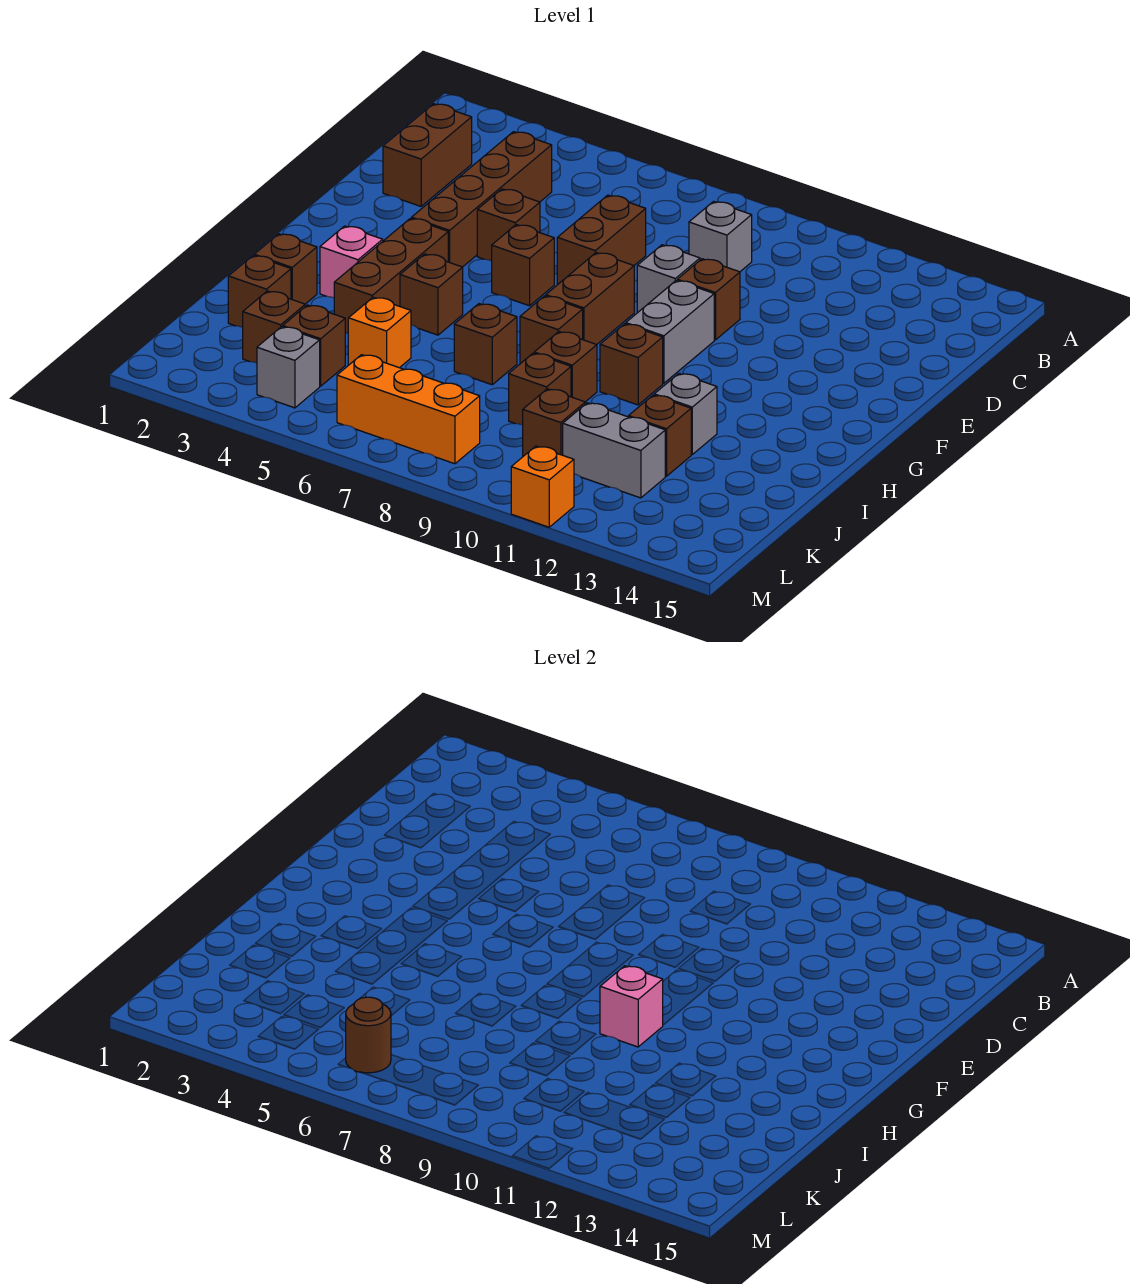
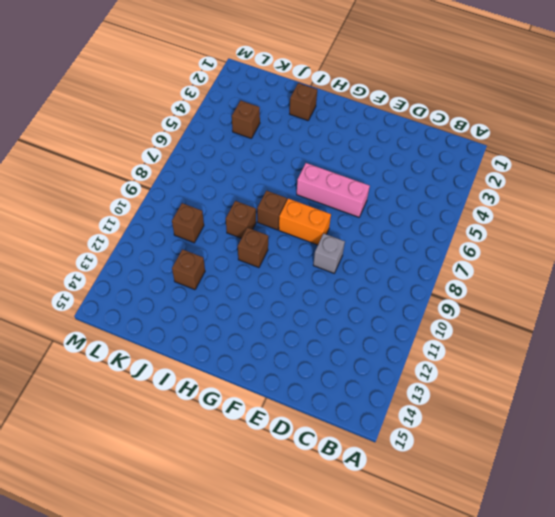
pink brick E6:G6 level 1 -> brown brick F6 level 1
orange brick F8:G8 level 1 -> brown brick F8:G8 level 1
none -> brown brick C2:D2 level 1
none -> brown brick C4:F4 level 1
none -> grey brick C9 level 1
none -> brown brick D7:E7 level 1

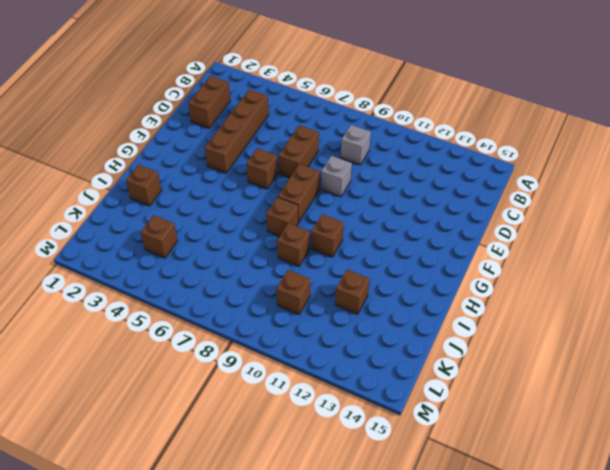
none -> brown brick E5 level 1
none -> brown brick E10 level 1
none -> grey brick F10:G10 level 1
none -> brown brick G4:I4 level 1

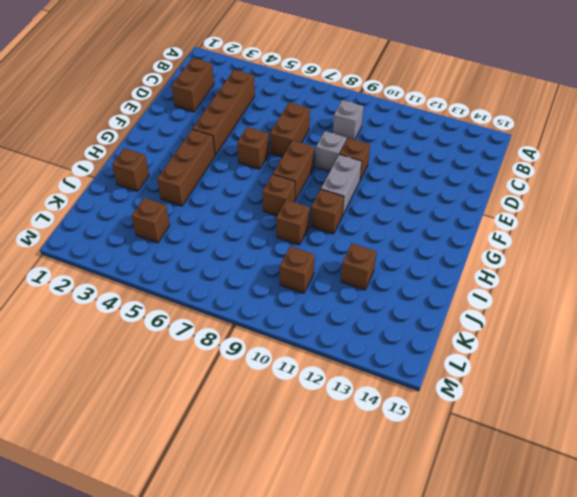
none -> brown brick E5 level 1
none -> pink brick H3 level 1
none -> brown brick H5 level 1
none -> brown brick I7 level 1

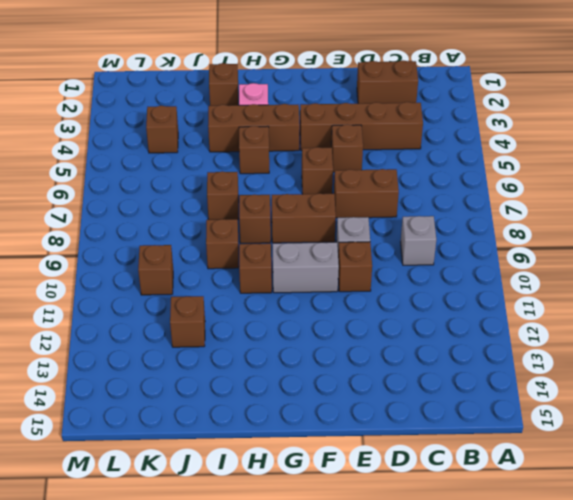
none -> grey brick I12 level 1
none -> brown brick J2 level 1
none -> orange brick J5 level 1
none -> brown brick J9 level 1

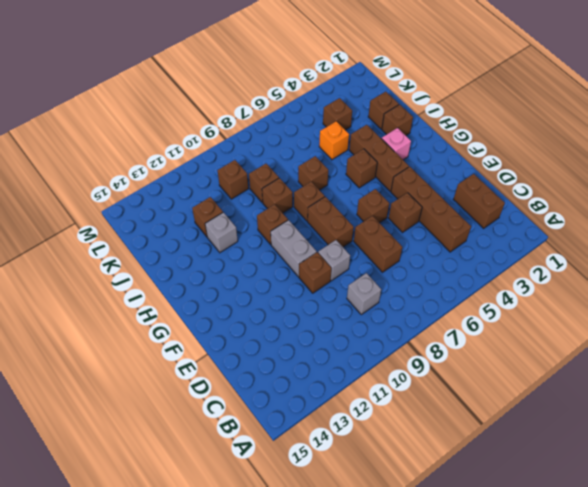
none -> brown brick K3 level 1
none -> grey brick K11:K12 level 1
none -> grey brick L4 level 1
none -> orange brick L6:L8 level 1

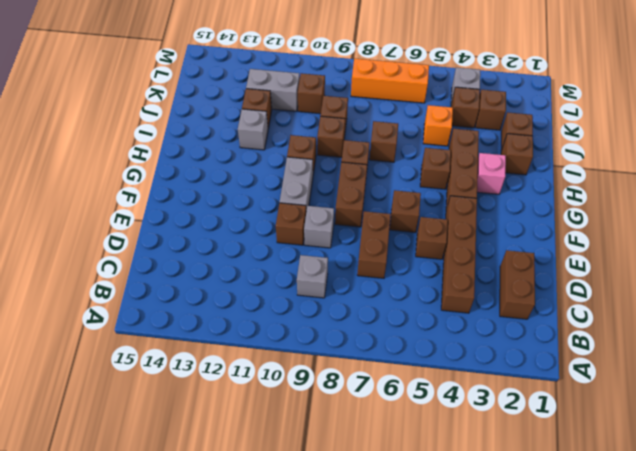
none -> orange brick M11 level 1
none -> pink brick H10 level 2
none -> brown round brick L6 level 2

